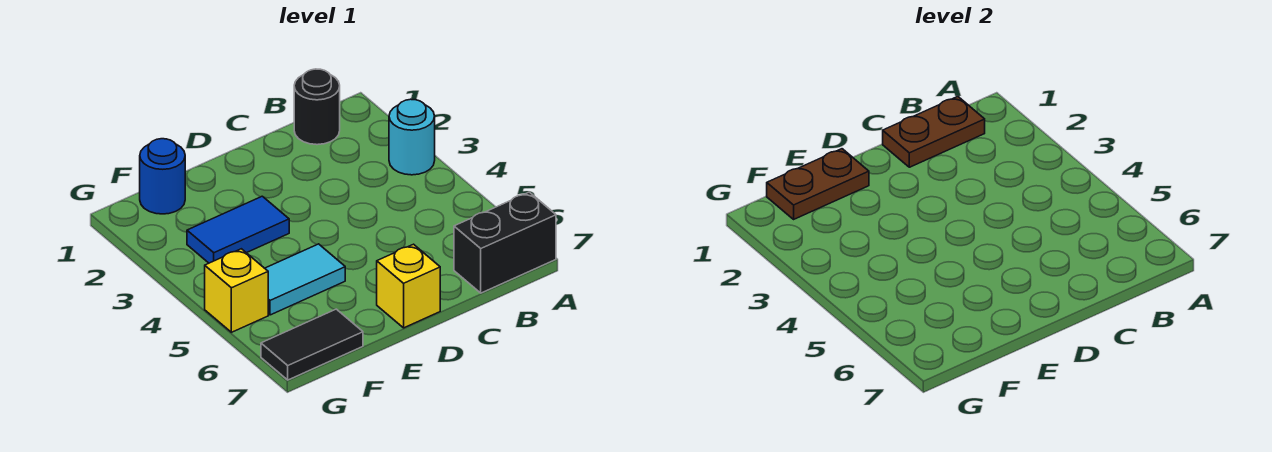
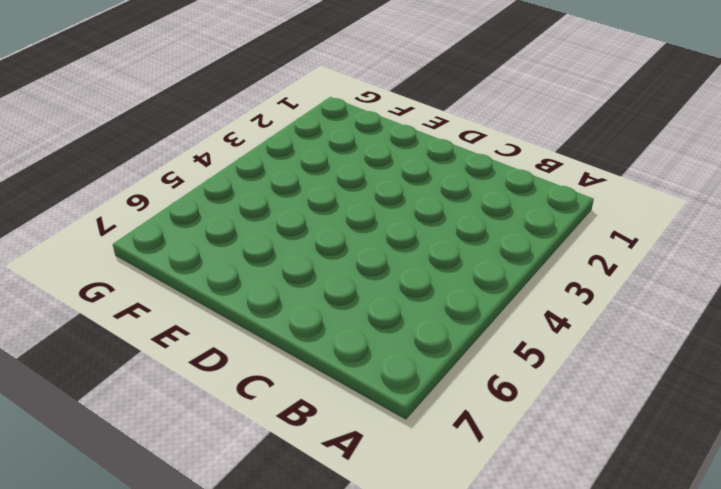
none -> cyan round brick A3 level 1
none -> black brick A7:B7 level 1

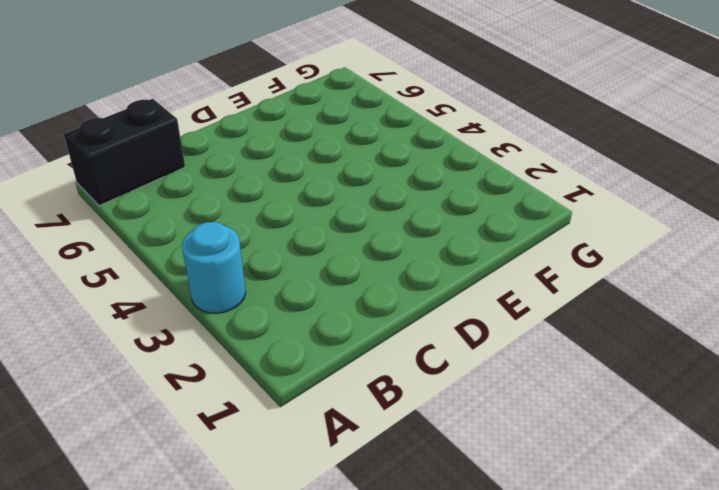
none -> black round brick B1 level 1
none -> yellow brick D7 level 1

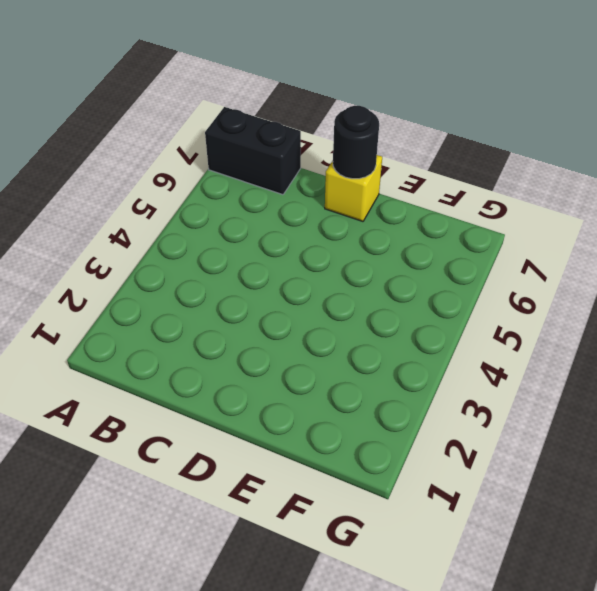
black round brick D7 level 2 -> black round brick B1 level 1
none -> cyan round brick A3 level 1
none -> blue tile E3:F3 level 1

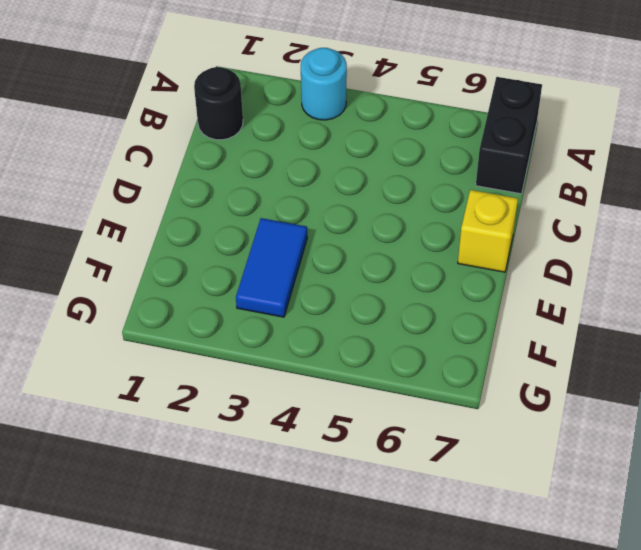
none -> cyan tile E5:F5 level 1
none -> blue round brick F1 level 1

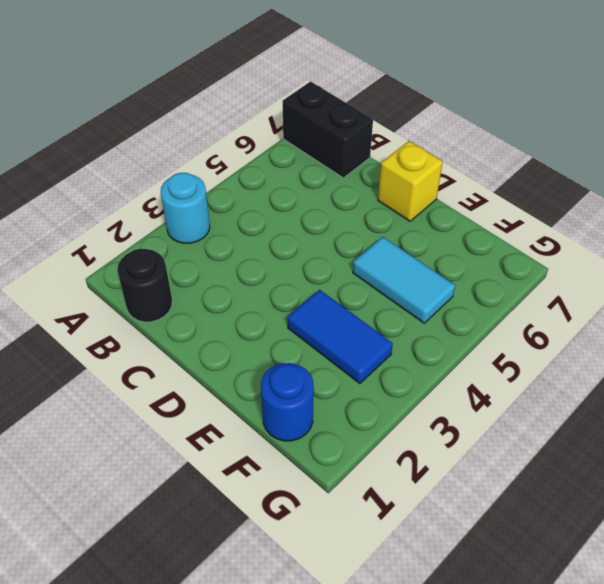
none -> black tile F7:G7 level 1
none -> yellow brick G5 level 1

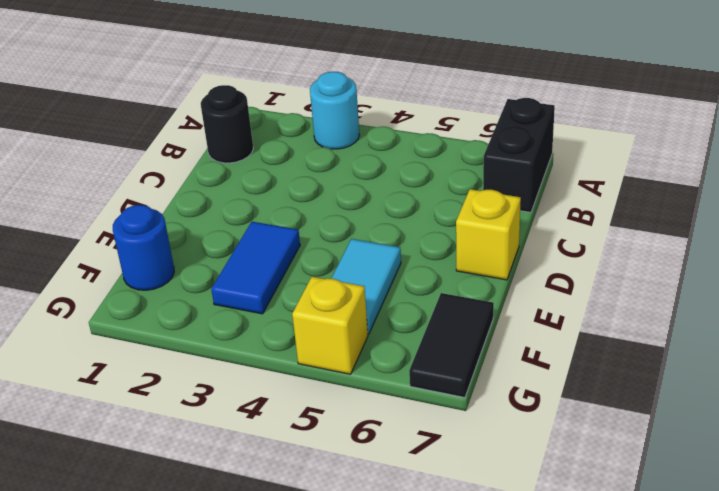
none -> brown plate B1:C1 level 2
none -> brown plate E1:F1 level 2

